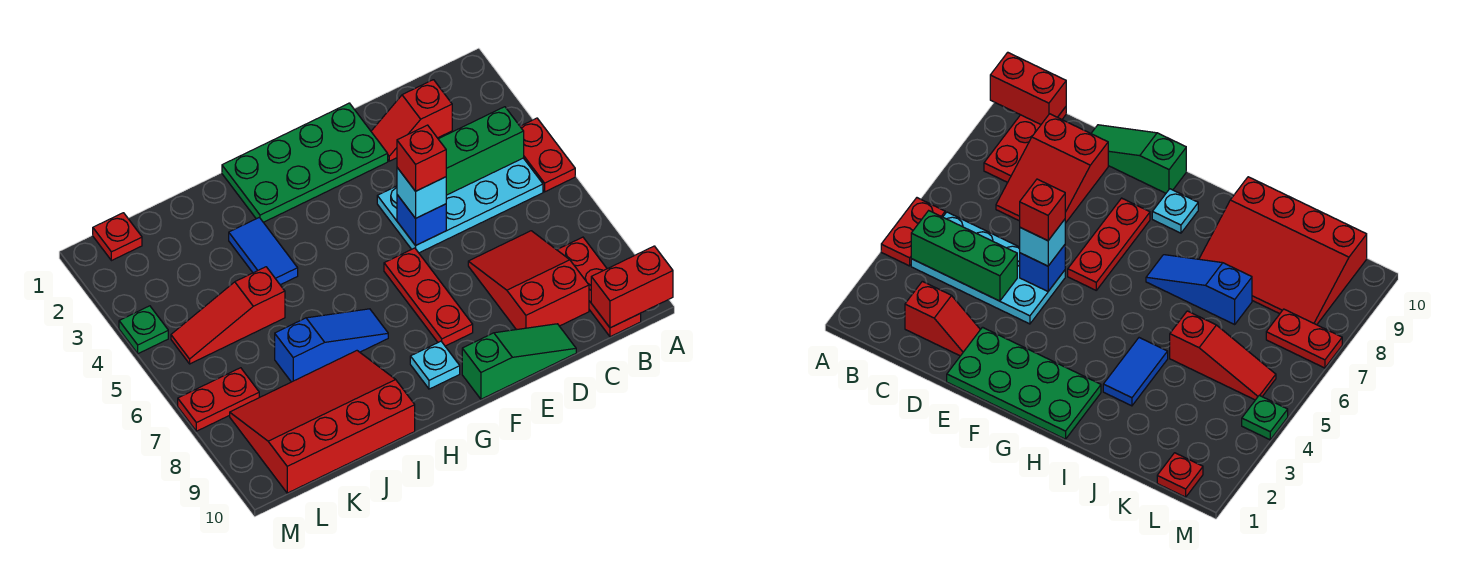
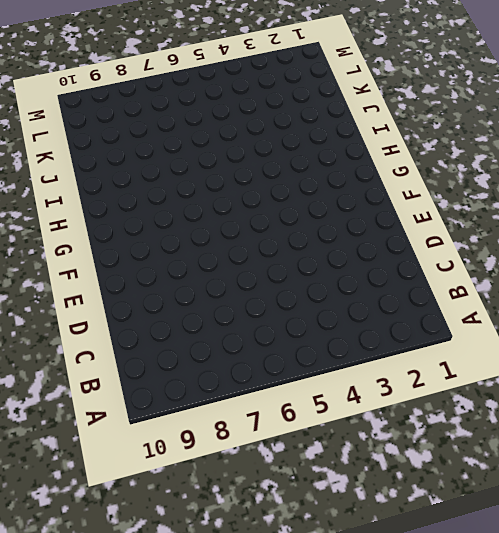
none -> red plate A4:A5 level 1
none -> cyan plate B4:E5 level 1
none -> red plate B8:B10 level 1

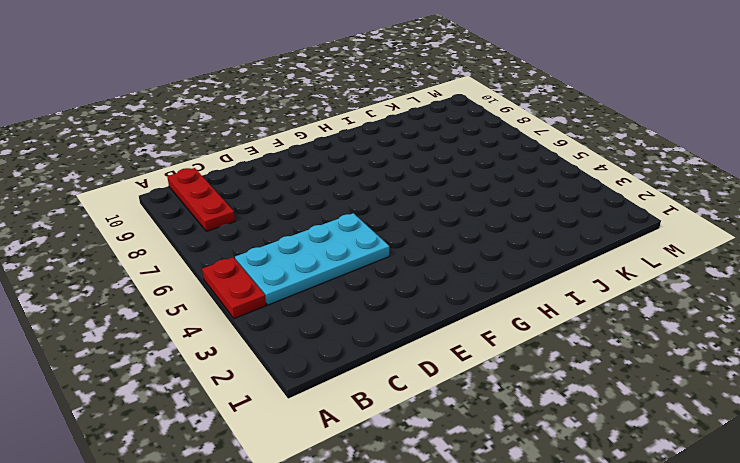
none -> red slope C2:D2 level 1 top C
none -> red slope C7:D9 level 1 top 9
none -> green slope D10:F10 level 1 top F

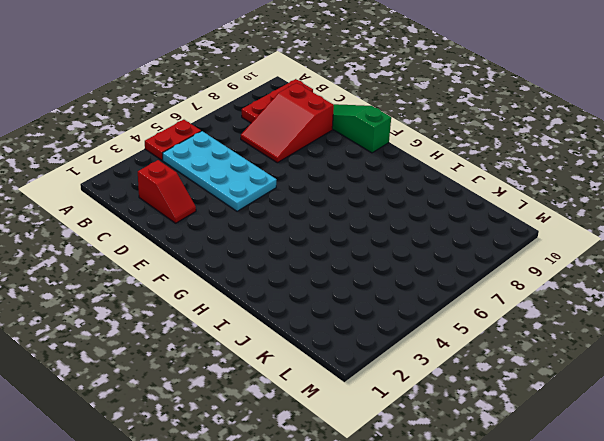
none -> green plate E1:H2 level 1
none -> red plate F6:F8 level 1
none -> cyan plate G9 level 1

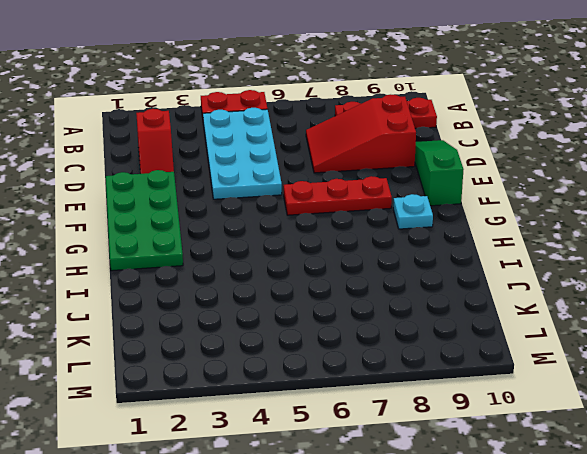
none -> blue slope H7:J7 level 1 top J
none -> blue tile I3:I4 level 1
none -> red slope I8:L10 level 1 top 10

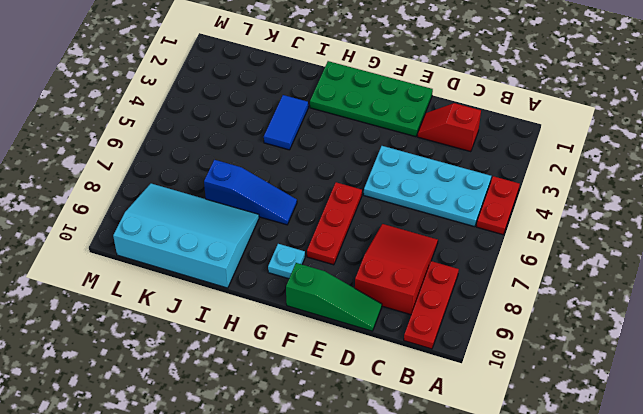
cyan slope I8:L10 level 1 top 10 -> red slope I8:L10 level 1 top 10
none -> red slope J5:L5 level 1 top J
none -> red plate L1 level 1
none -> red plate L7:M7 level 1

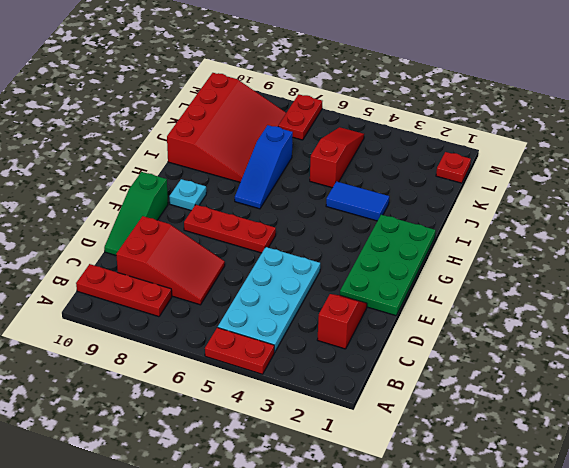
none -> green plate M4 level 1
none -> red brick A10:B10 level 2
none -> green brick B4:D4 level 2

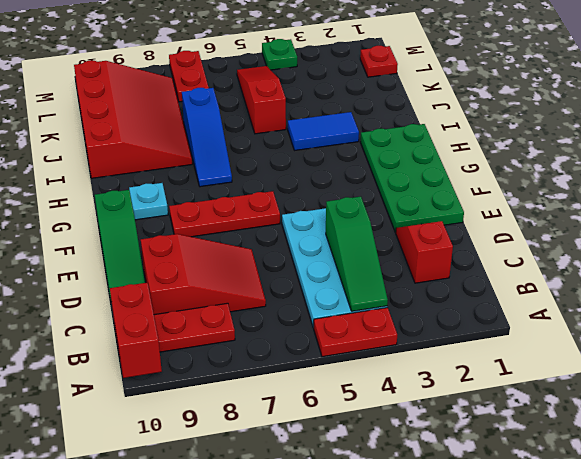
green slope B4:D4 level 2 top D -> green brick B4:D4 level 2
none -> blue brick E5 level 2
none -> cyan brick E5 level 3
none -> red brick E5 level 4

